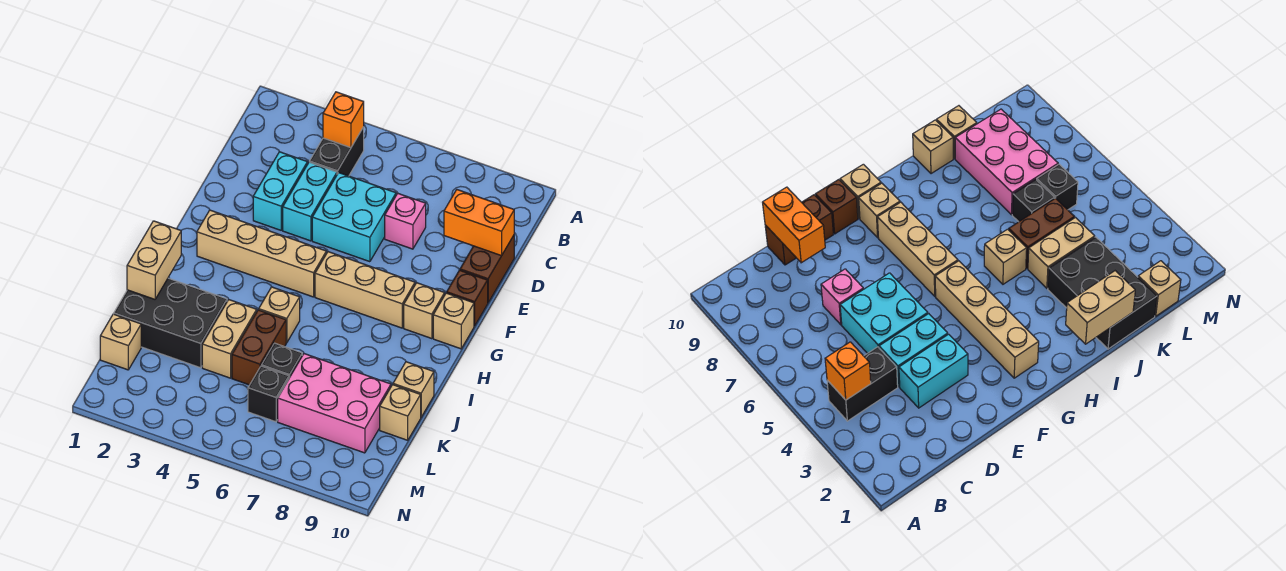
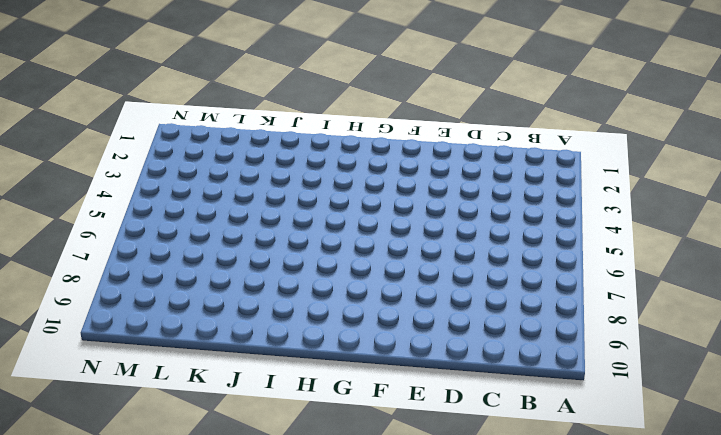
none -> black brick B4:C4 level 1
none -> cyan brick D3:E3 level 1
none -> cyan brick D4:E4 level 1

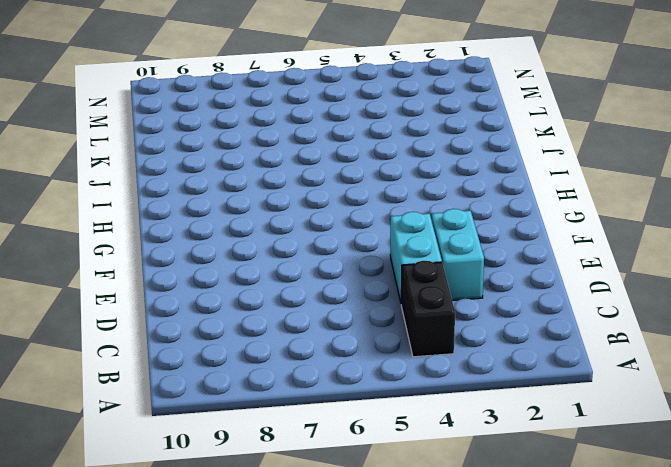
none -> cyan brick D5:E6 level 1
none -> pink brick D7 level 1
none -> brown brick D10:E10 level 1

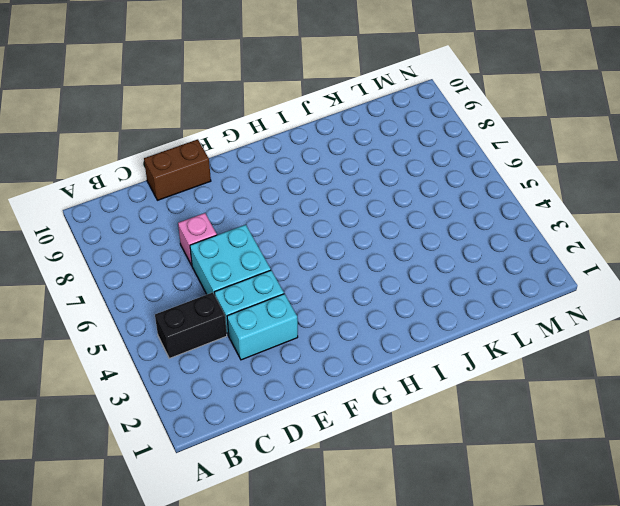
none -> brown brick F10 level 1
none -> tan brick G2:G5 level 1
none -> tan brick G6:G8 level 1

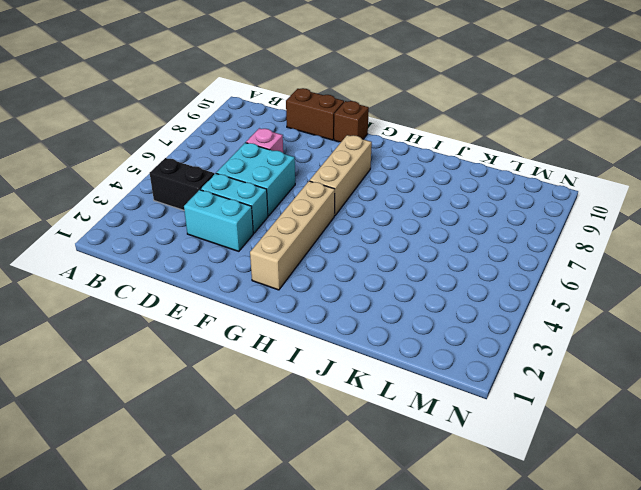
none -> tan brick G9 level 1
none -> tan brick G10 level 1
none -> tan brick I5 level 1

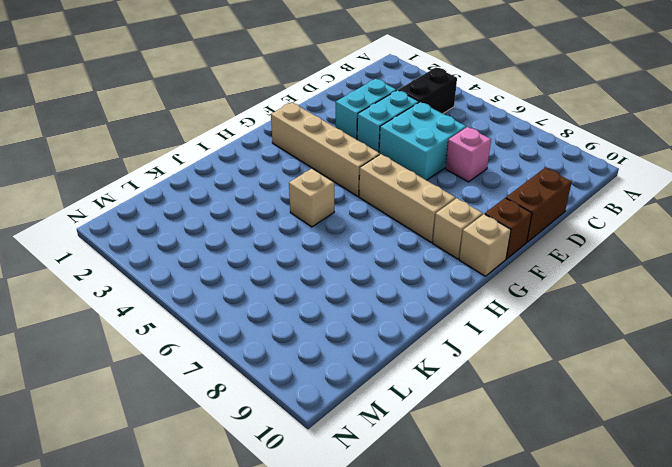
none -> black brick J1:K3 level 1
none -> tan brick J4:K4 level 1
none -> brown brick J5:K5 level 1

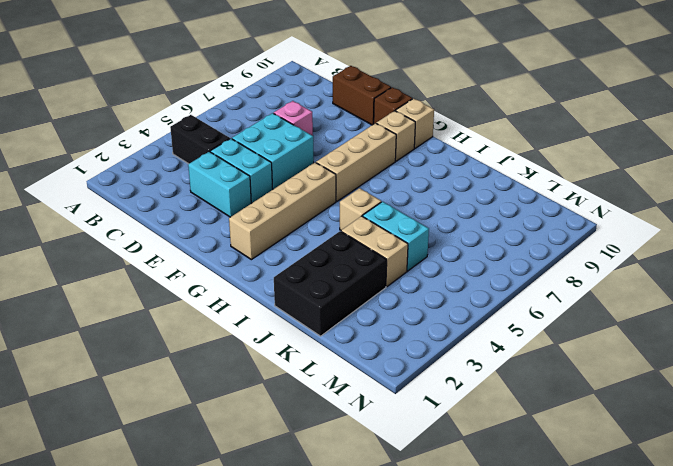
cyan brick J5:K5 level 1 -> brown brick J5:K5 level 1
none -> tan brick J10 level 1
none -> black brick K6 level 1
none -> pink brick K7:L9 level 1

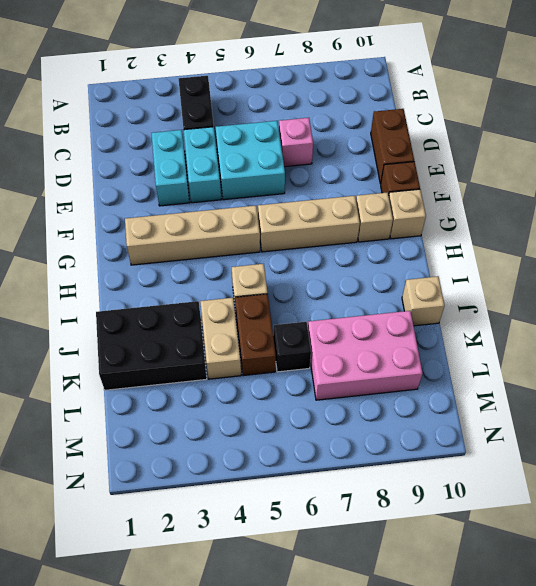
none -> tan brick K10 level 1
none -> tan brick L1 level 1
none -> black brick L6 level 1

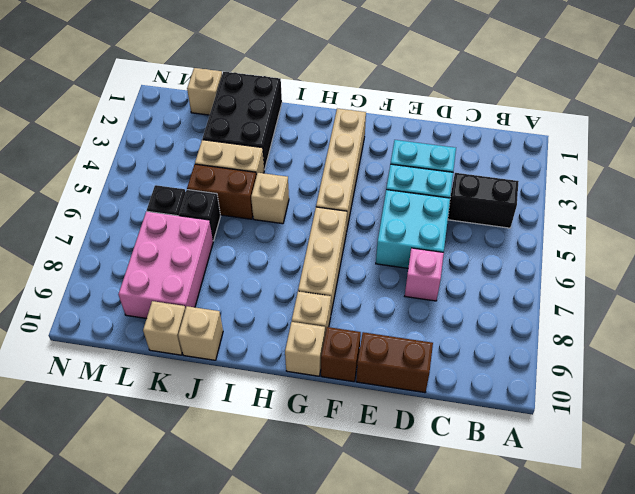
none -> orange brick B4 level 2
none -> orange brick D9:D10 level 2
none -> tan brick I1:J1 level 2

